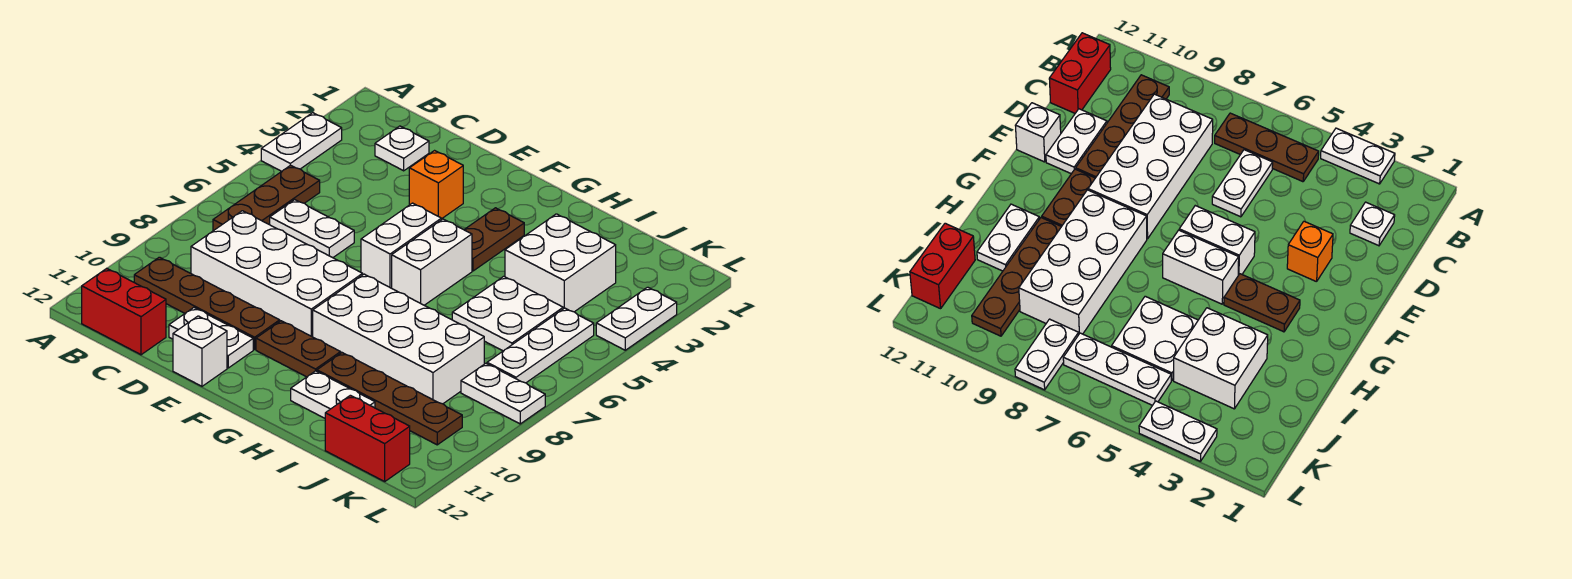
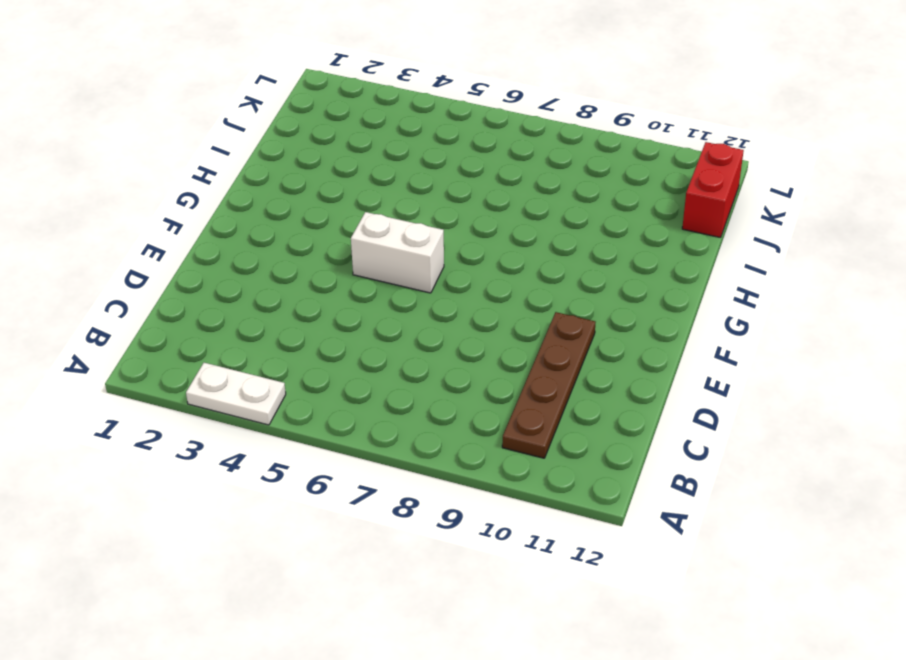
none -> brown plate B5:B7 level 1
none -> red brick B12:C12 level 1
none -> white plate C2 level 1

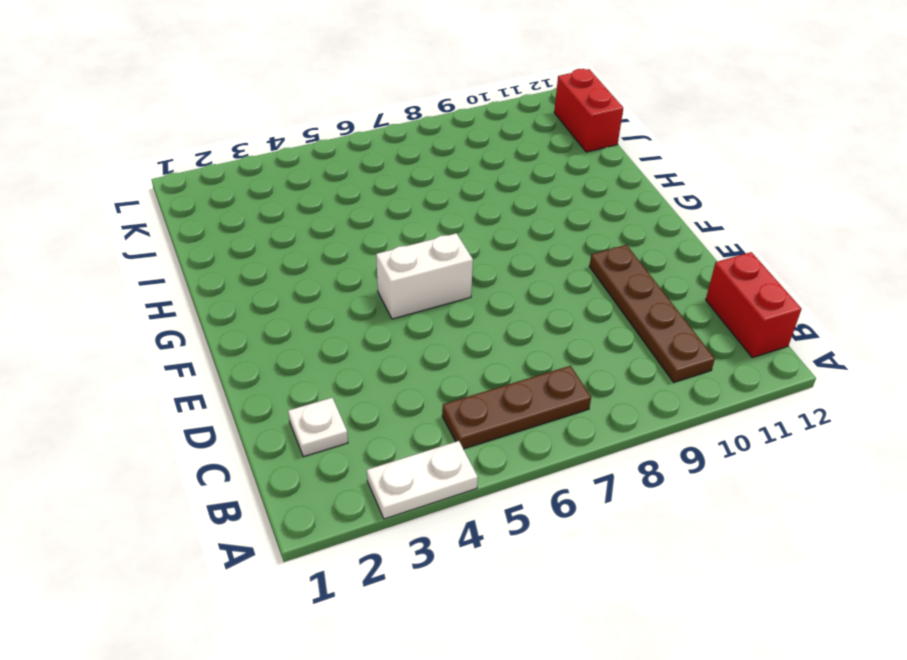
none -> white plate C6:D6 level 1
none -> white brick C8:F9 level 1
none -> white plate D11:E11 level 1

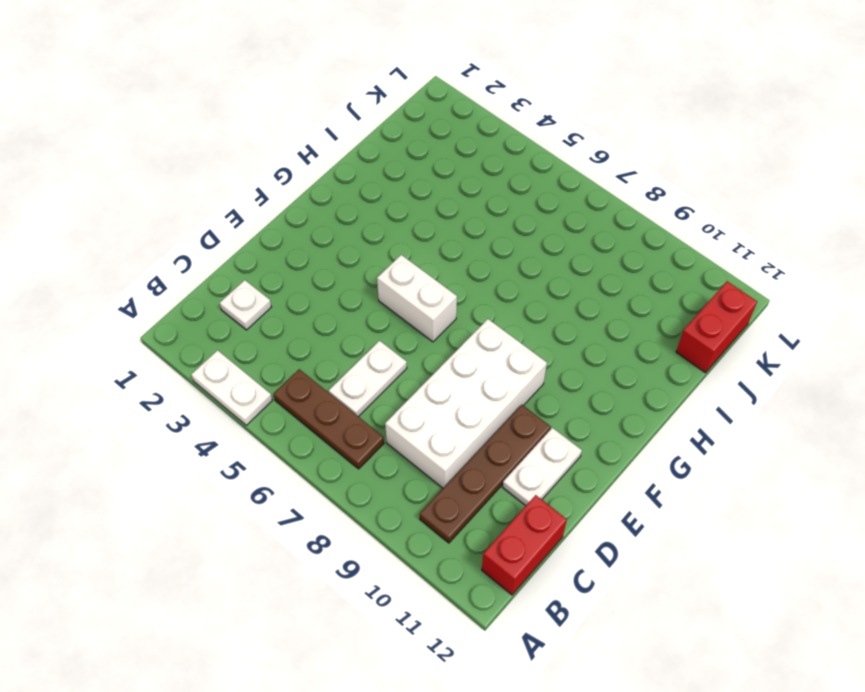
none -> orange brick E3 level 1
none -> white brick E12 level 1
none -> brown plate F10:G10 level 1

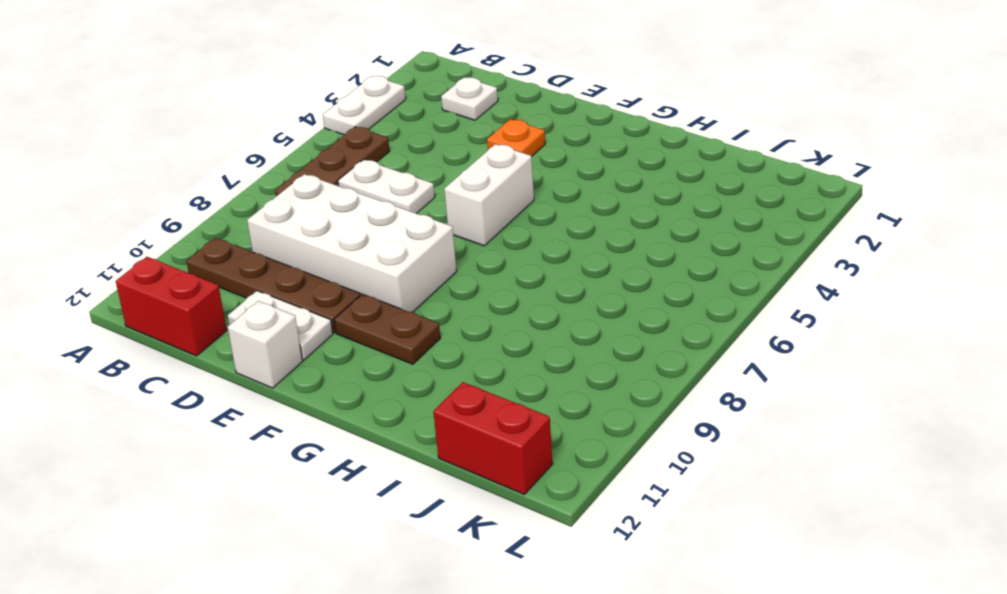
orange plate E3 level 1 -> orange brick E3 level 1
none -> brown plate G3:G4 level 1
none -> white brick G5:G6 level 1
none -> white brick G8:J9 level 1

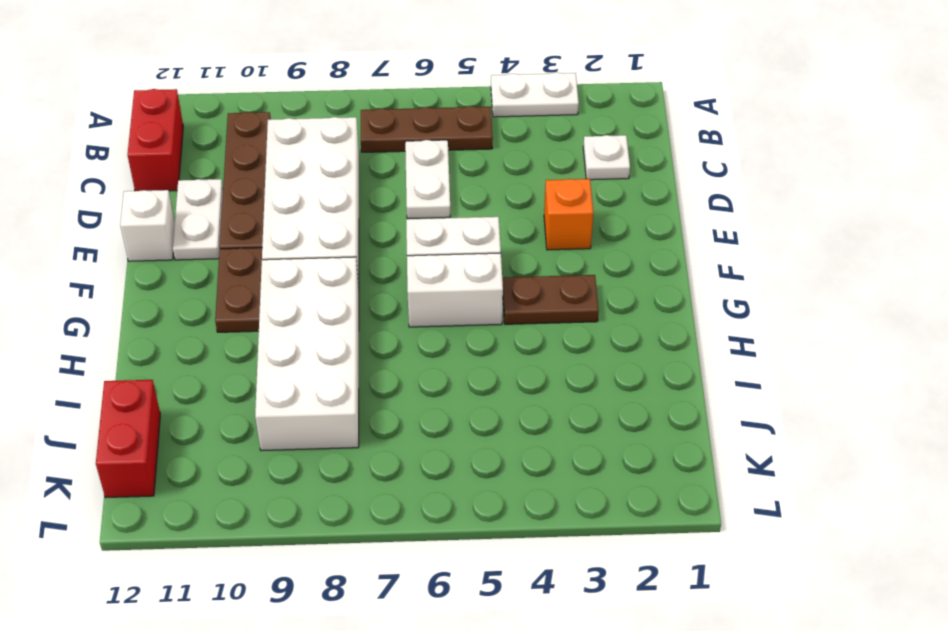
none -> brown plate H10:K10 level 1
none -> white plate H11:I11 level 1
none -> white brick I3:J4 level 1

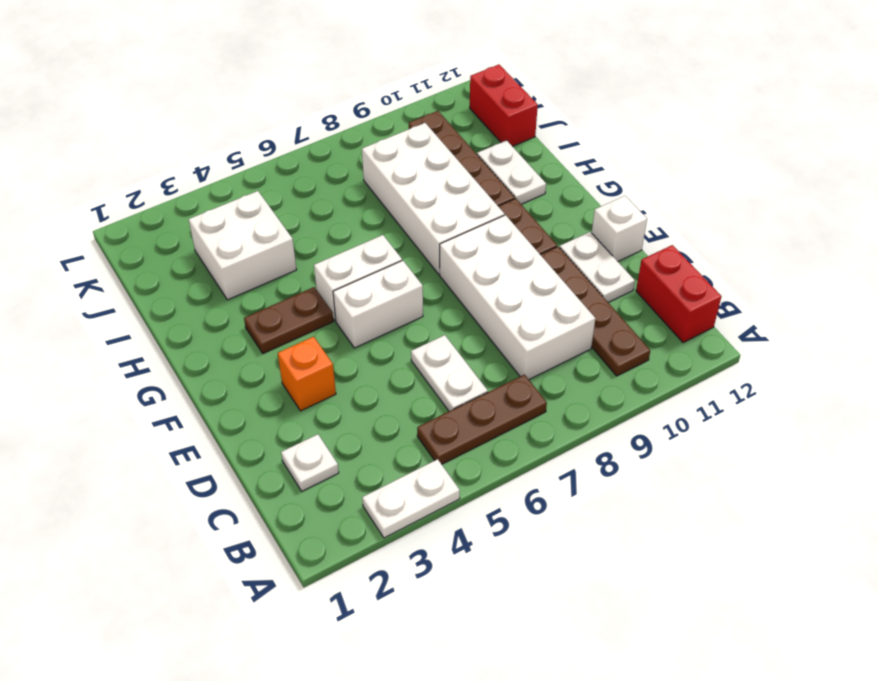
none -> white plate I5:J6 level 1
none -> white plate K5:K7 level 1
none -> white plate K8:L8 level 1

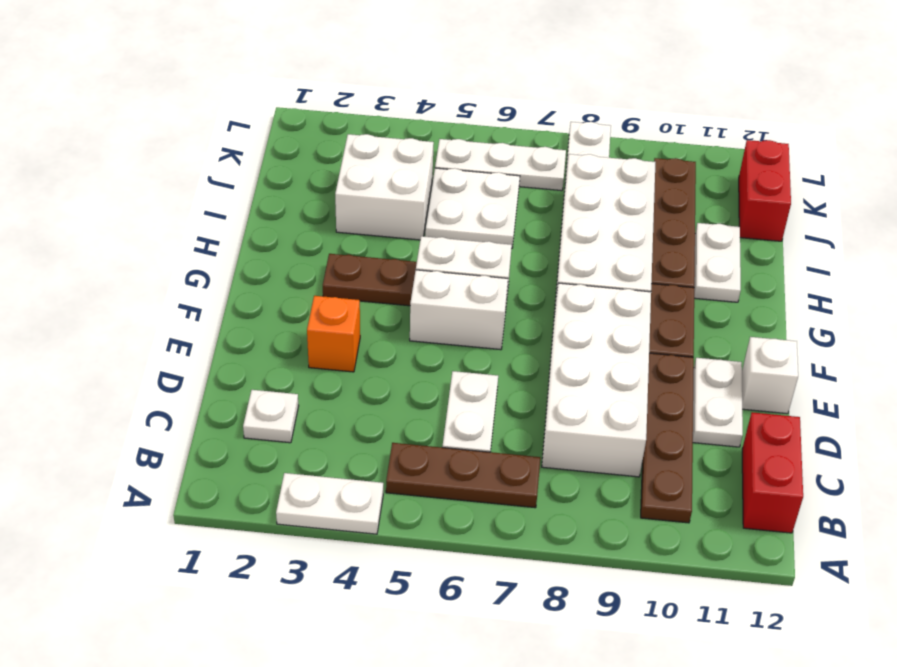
none -> white plate L3:L4 level 1

